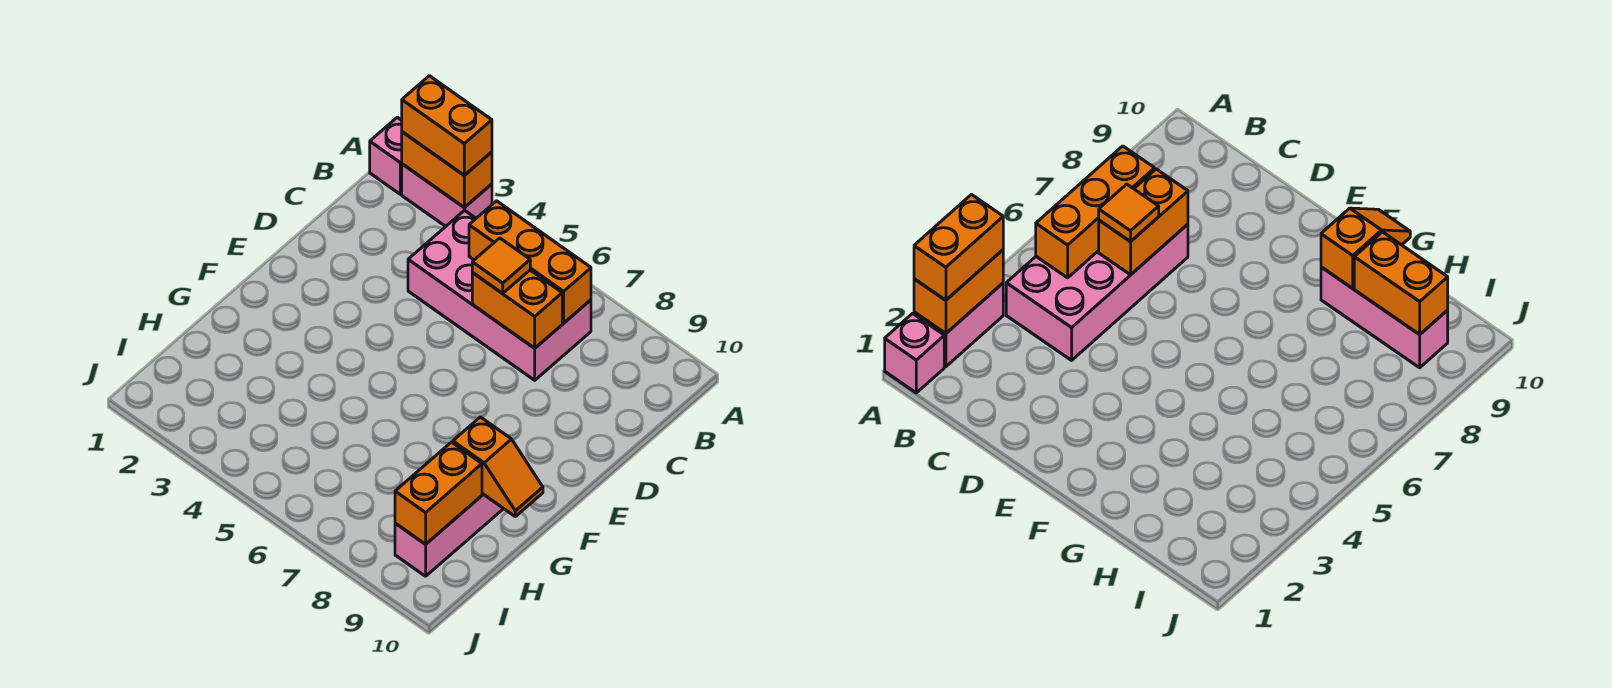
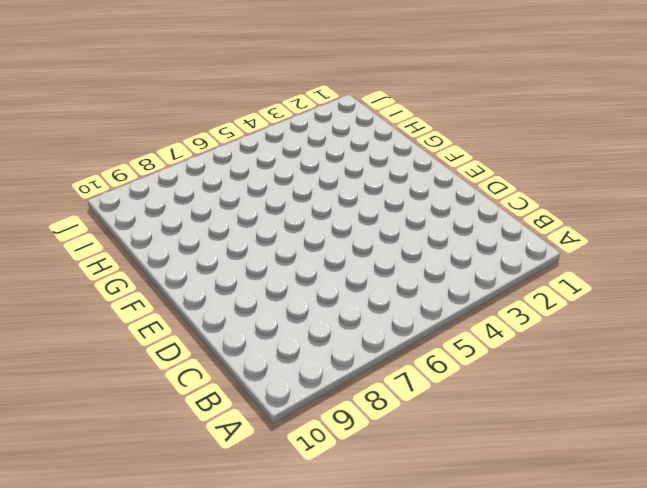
none -> pink brick A1 level 1
none -> pink brick A2:A3 level 1

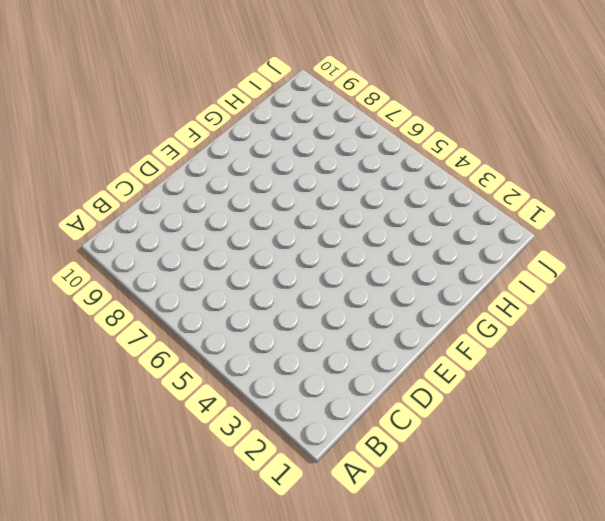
none -> pink brick A1 level 1
none -> pink brick A2:A3 level 1

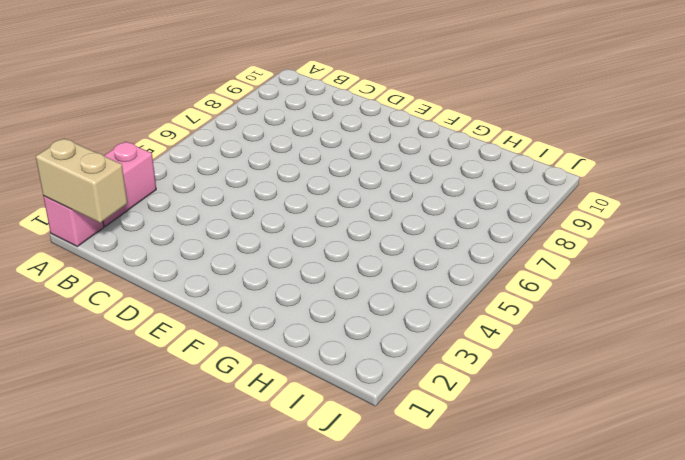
tan brick A1:B1 level 2 -> none
none -> pink brick B4:C7 level 1
none -> pink brick G9:I9 level 1

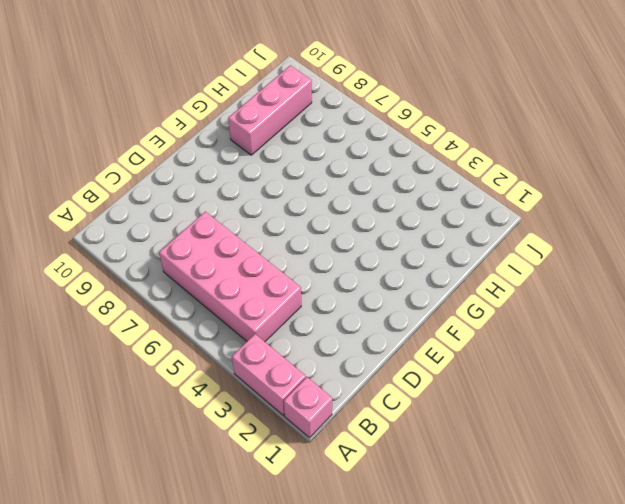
none -> orange brick A2:A3 level 2
none -> orange brick B5:B7 level 2

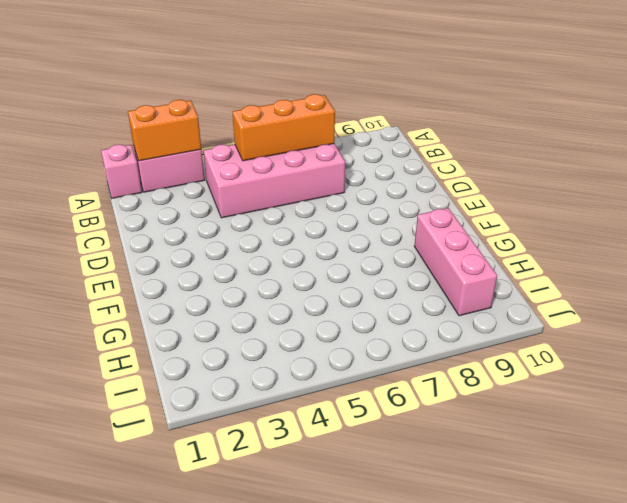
none -> orange brick C6:C7 level 2
none -> orange slope G9:G10 level 2 top 9

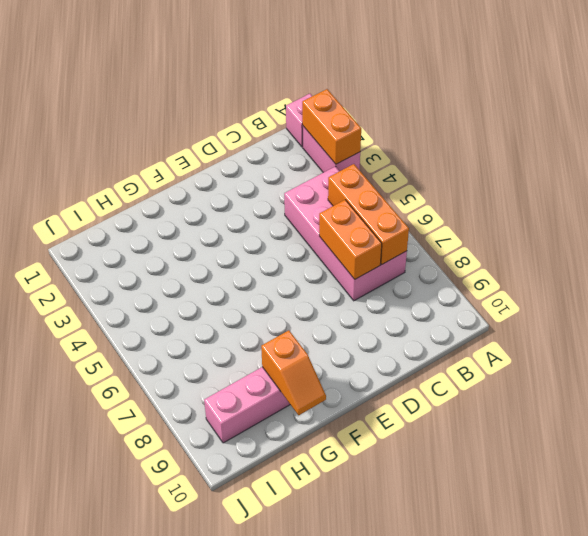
none -> orange brick H9:I9 level 2
none -> orange brick A2:A3 level 3

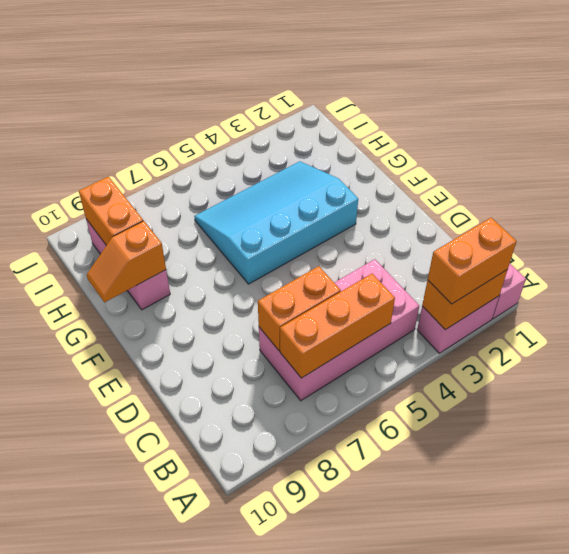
cyan slope F3:H6 level 1 top F -> none
none -> orange tile C6 level 3

